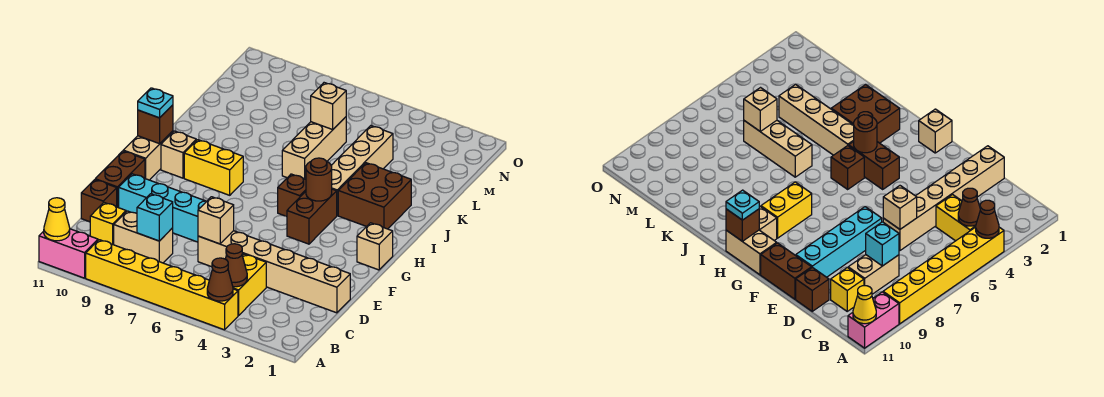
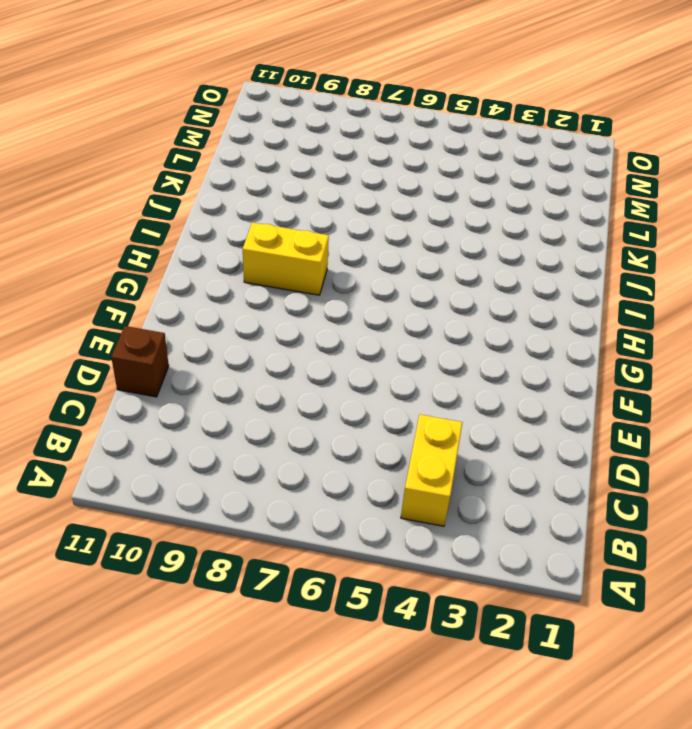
none -> yellow brick A4:A9 level 1
none -> pink brick A10:A11 level 1
none -> tan brick C8:C9 level 1

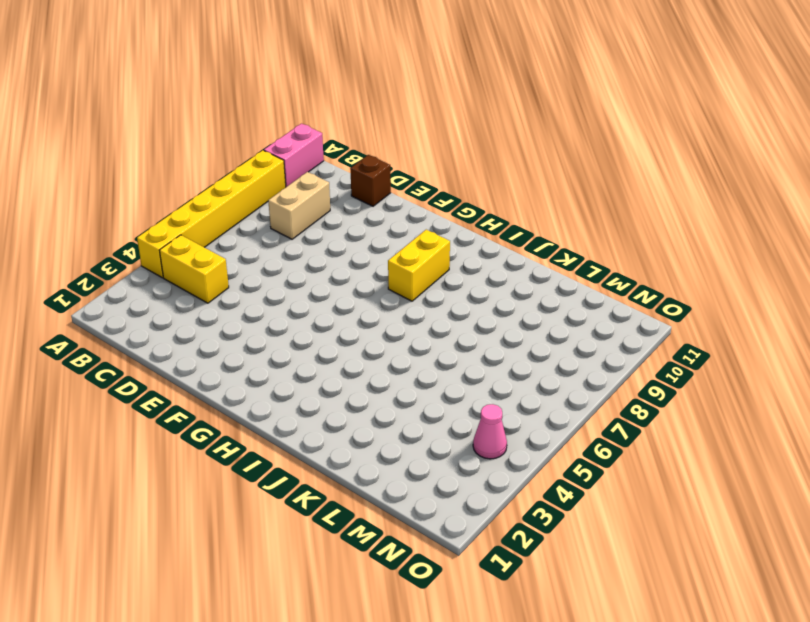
pink cone N4 level 1 -> none
none -> yellow brick C10 level 1
none -> tan brick D1:D6 level 1
none -> cyan brick E7:E10 level 1

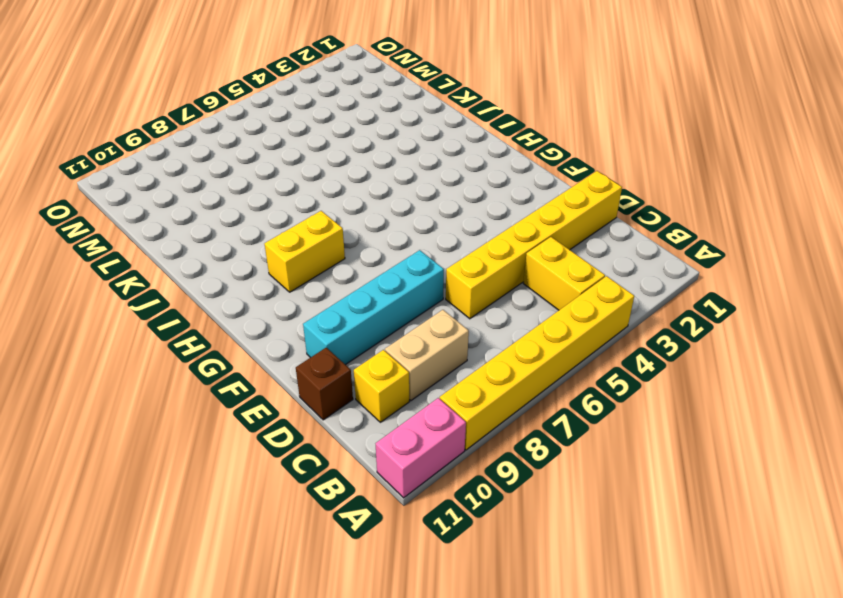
yellow brick D1:D6 level 1 -> tan brick D1:D6 level 1
none -> brown brick E11:F11 level 1
none -> tan brick G1 level 1
none -> brown brick G4:H4 level 1

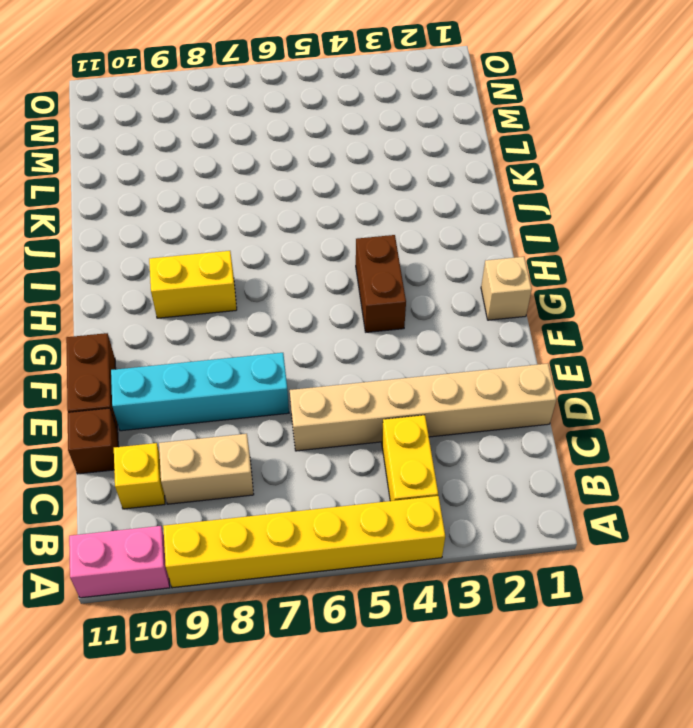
none -> tan brick G11:H11 level 1
none -> brown brick H5 level 1
none -> tan brick H10 level 1

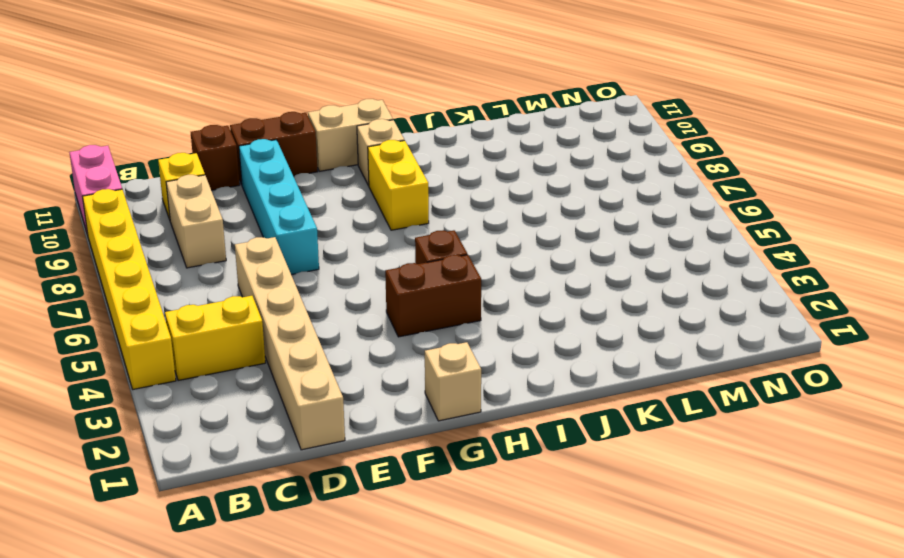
none -> brown brick I2:J3 level 1
none -> tan brick I4:L4 level 1
none -> tan brick J6:L6 level 1

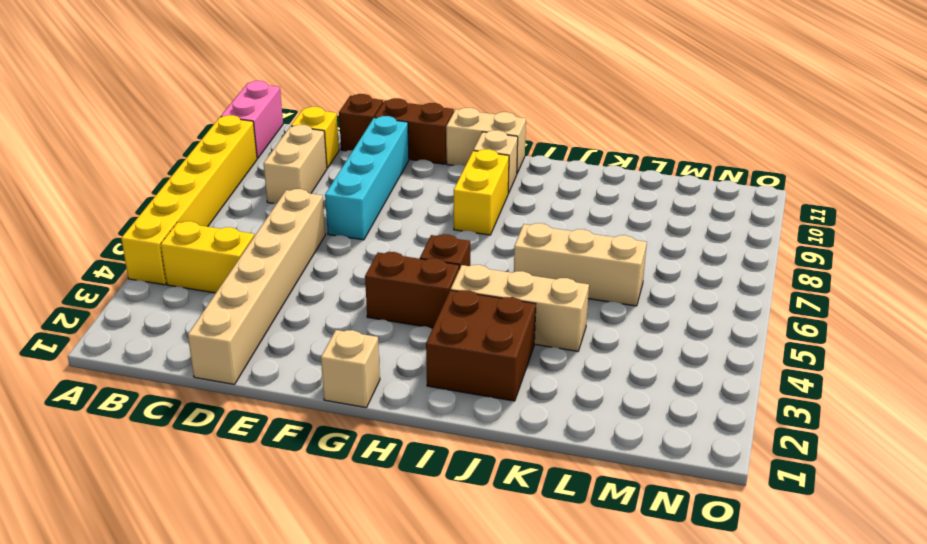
tan brick I4:K4 level 1 -> tan brick I4:L4 level 1
none -> brown cone A4 level 2
none -> yellow cone A11 level 2
none -> brown cone B4 level 2

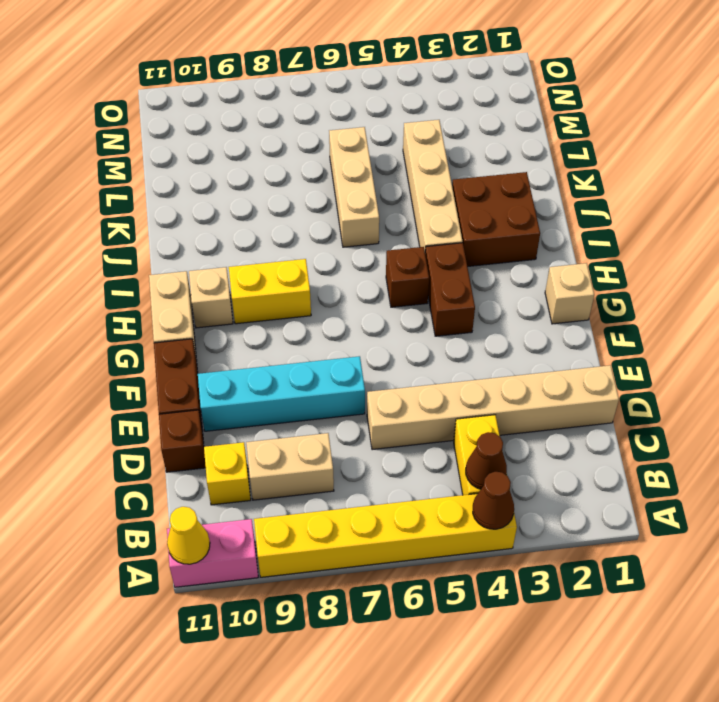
none -> cyan brick C8 level 2
none -> tan brick D6 level 2
none -> brown round brick H4 level 2

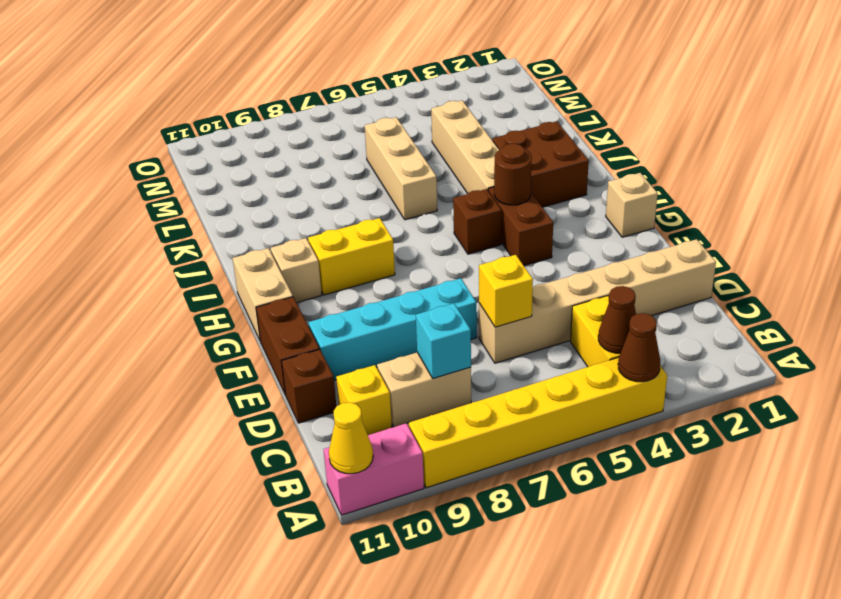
yellow brick D6 level 2 -> tan brick D6 level 2
none -> brown brick H11 level 2
none -> tan brick L6 level 2
none -> cyan plate H11 level 3

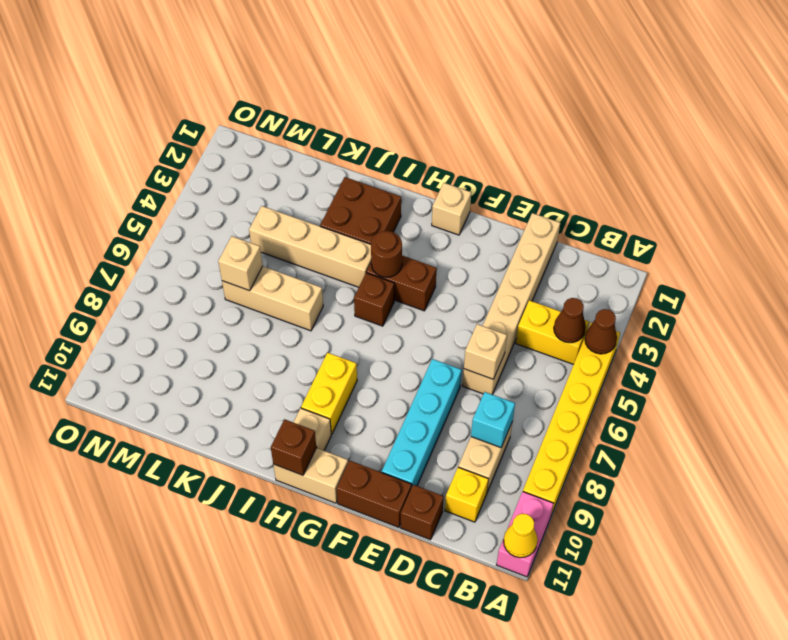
none -> cyan plate H11 level 3

